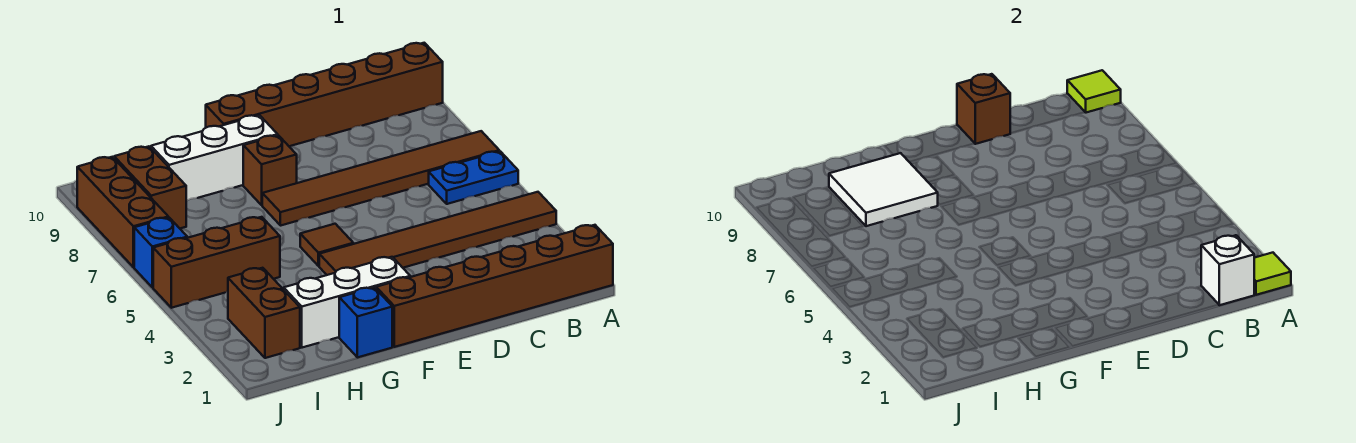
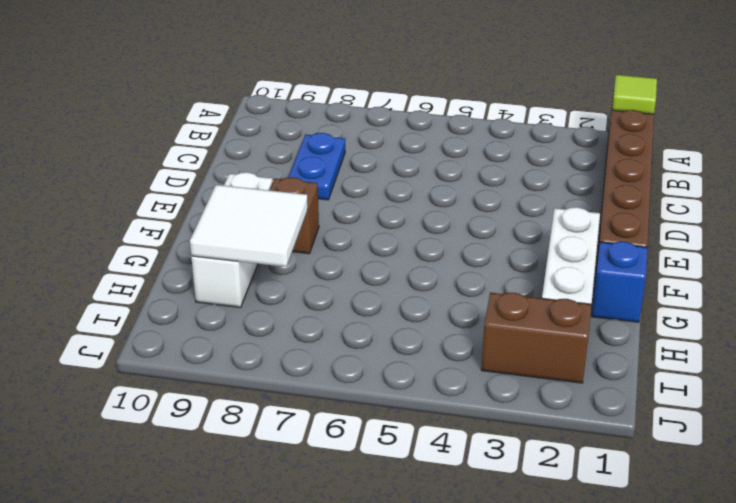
blue plate C8:D8 level 1 -> blue plate A6:B6 level 1
none -> brown tile A4:F4 level 1
none -> brown tile A7:F7 level 1
none -> brown brick A10:F10 level 1

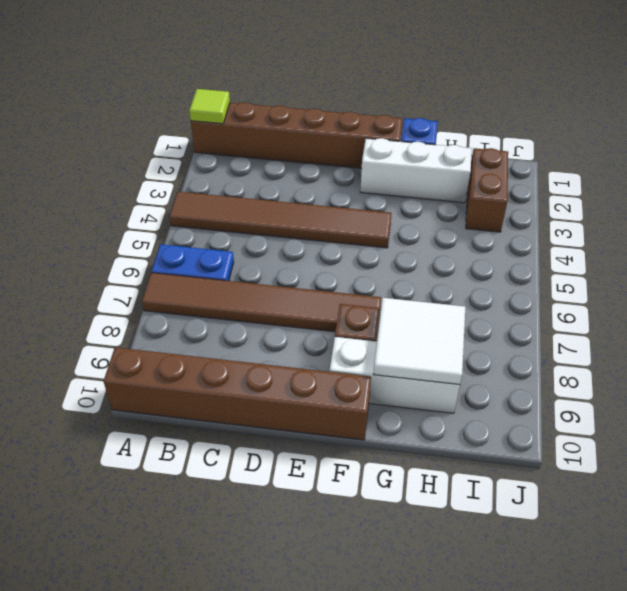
none -> brown tile F5 level 1
none -> brown brick H5:J5 level 1
none -> brown brick I8:I9 level 1

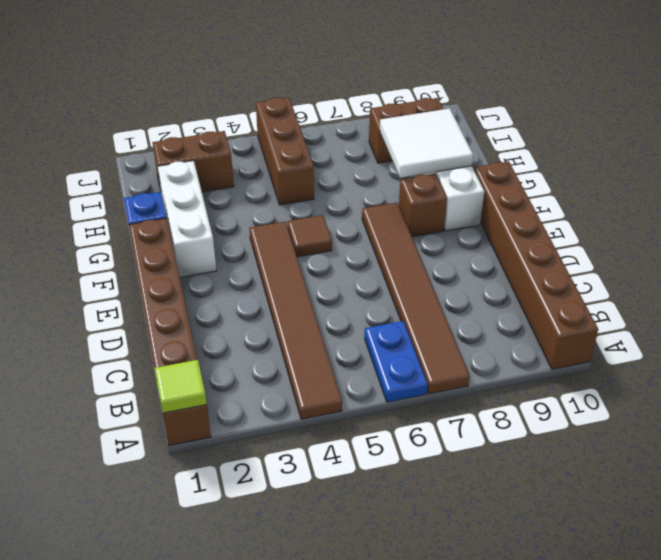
none -> blue brick J6 level 1
none -> brown brick J7:J9 level 1
none -> lime tile A10 level 2

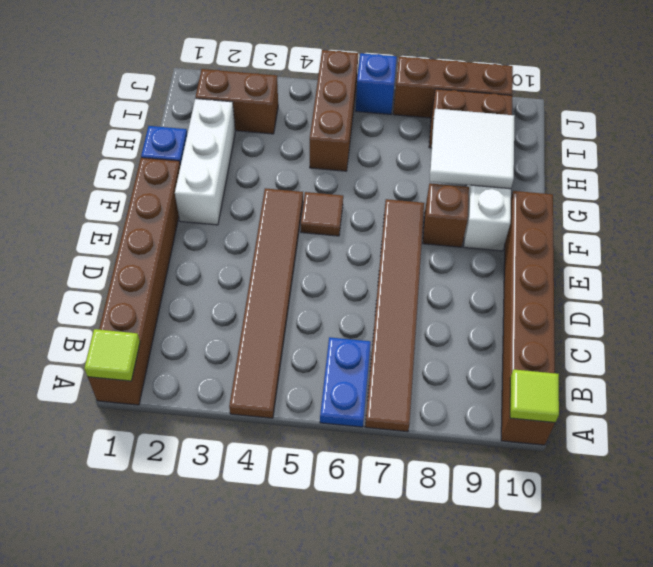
none -> white brick B1 level 2
none -> brown brick D10 level 2

